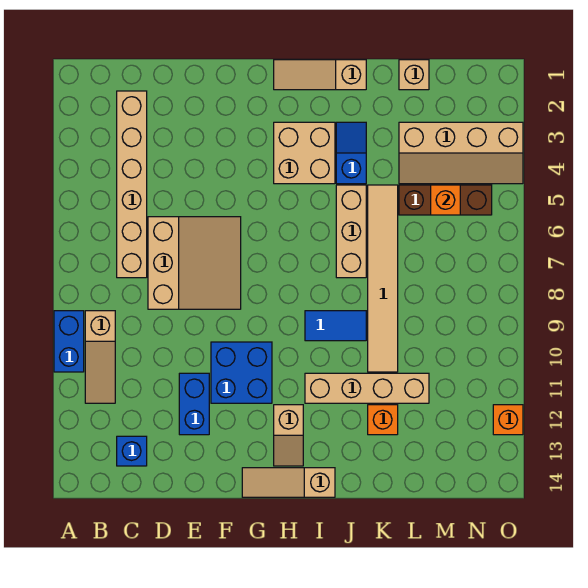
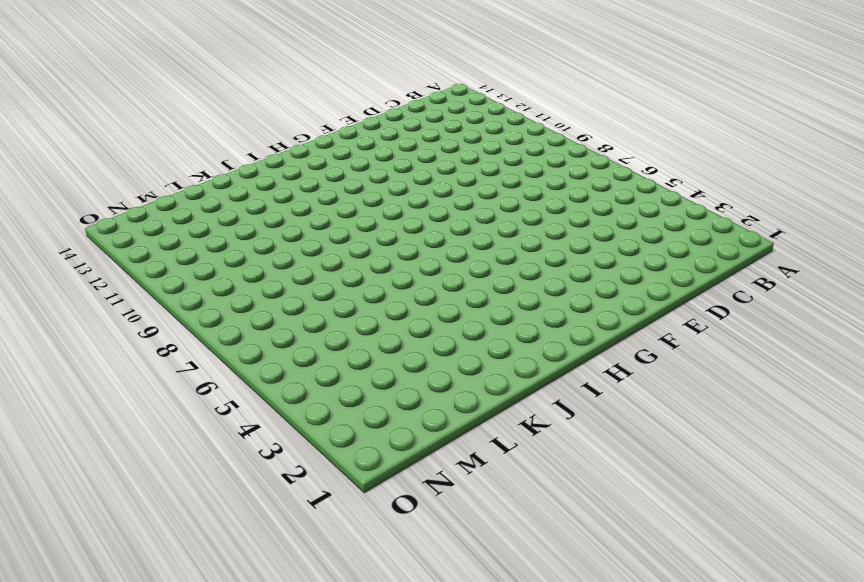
none -> blue brick A9:A10 level 1
none -> tan slope B9:B11 level 1 top 9
none -> tan brick C2:C7 level 1

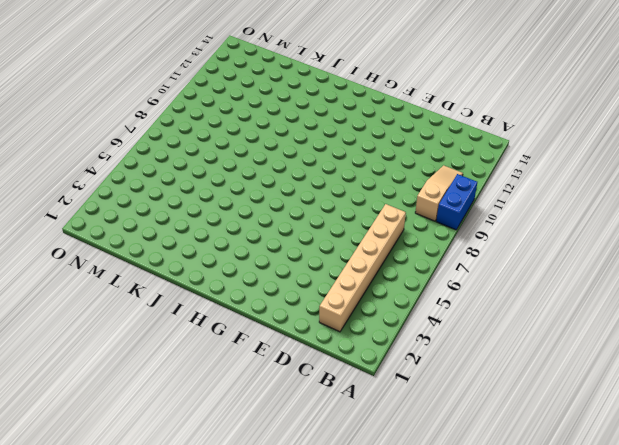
none -> blue brick C13 level 1
none -> tan slope D6:F8 level 1 top D
none -> blue brick E11:E12 level 1

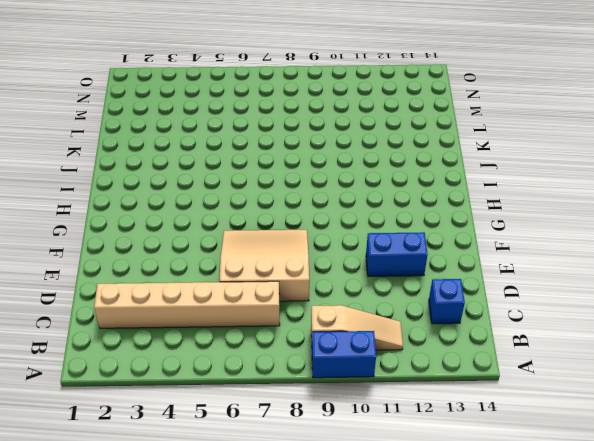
none -> blue brick F10:G11 level 1
none -> tan slope G14:I14 level 1 top I
none -> tan slope H1:J1 level 1 top J

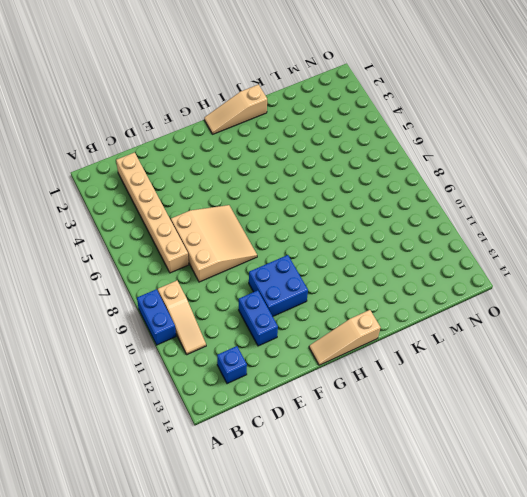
none -> tan brick H3:I4 level 1
none -> tan slope H12:H13 level 1 top 12
none -> blue tile I9:J9 level 1

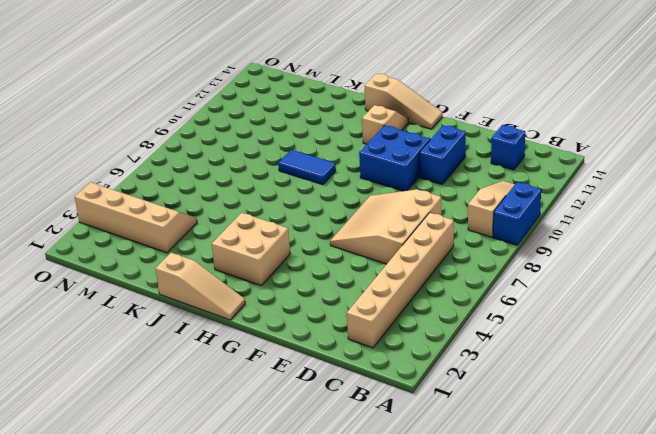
none -> tan brick I11:L11 level 1
none -> blue slope J3:J4 level 1 top 4
none -> tan brick J5:J7 level 1

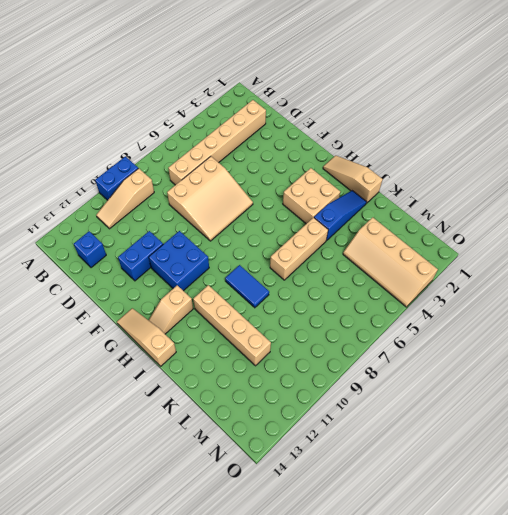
blue slope J2:J4 level 1 top 4 -> blue slope J3:J4 level 1 top 4
none -> tan tile K5:K10 level 1
none -> orange brick K12 level 1
none -> tan brick L1 level 1

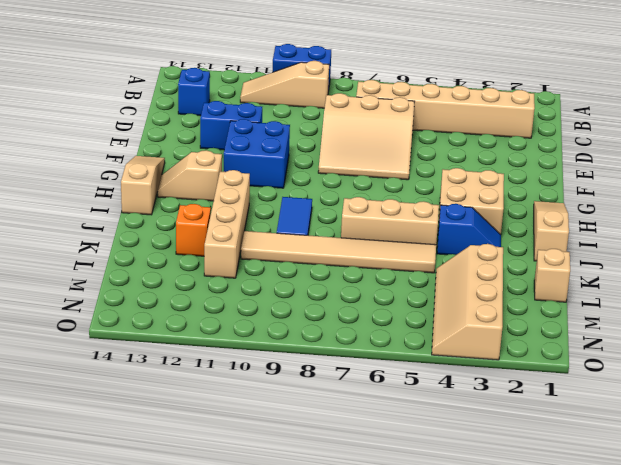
none -> brown brick L5:N5 level 1
none -> orange brick O12 level 1
none -> orange brick M5 level 2

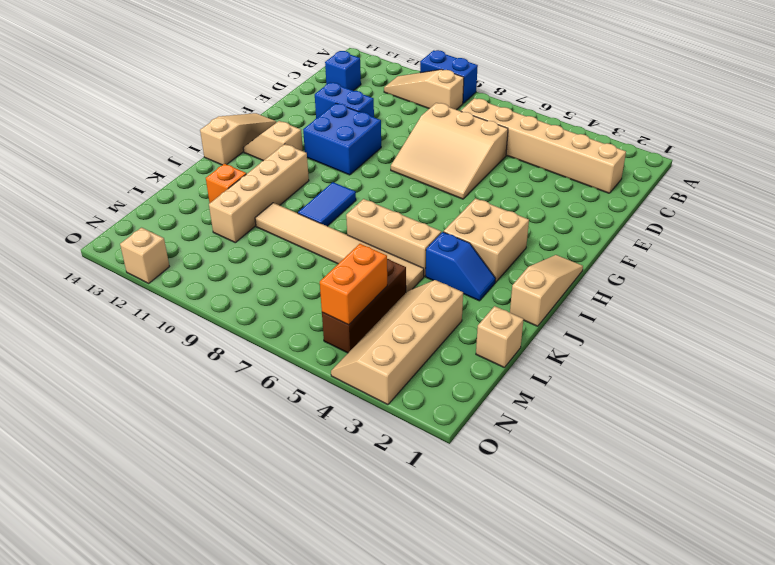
orange brick M5:N5 level 2 -> orange brick M5 level 2
tan brick O12 level 1 -> orange brick O12 level 1

